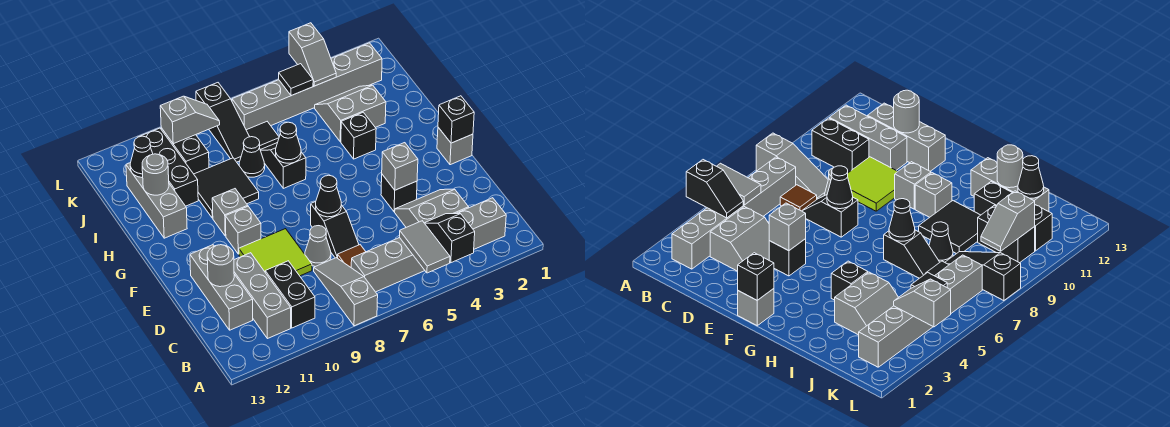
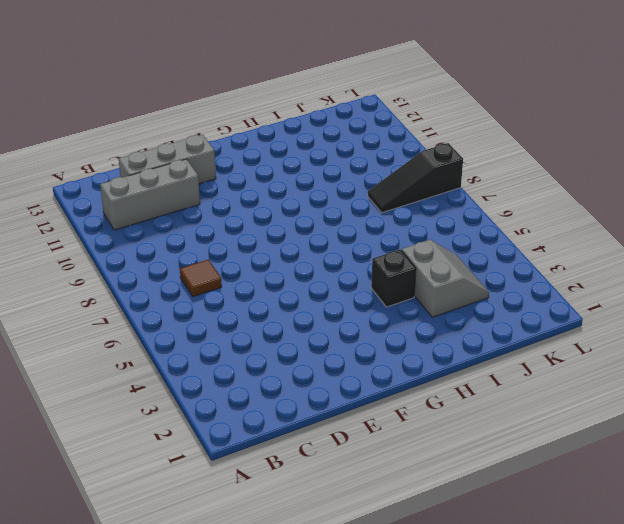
none -> grey slope A8:C8 level 1 top A
none -> grey brick B2:B7 level 1
none -> black brick B10:C10 level 1
none -> grey slope C3:D4 level 1 top C

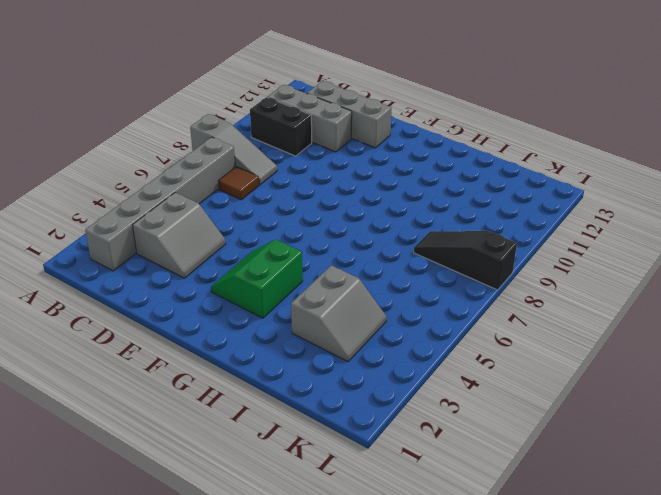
green slope F3:G4 level 1 top G -> none
none -> black slope D7:E7 level 1 top E
none -> grey cone D8 level 1
none -> lime tile D9:E10 level 1
none -> black brick E4 level 1

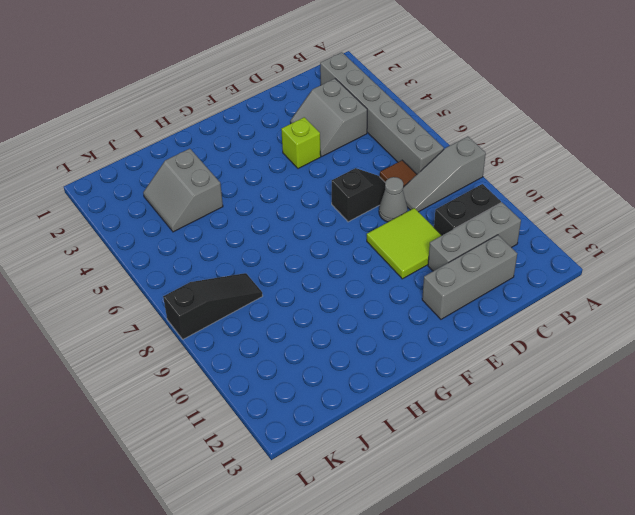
lime brick E4 level 1 -> black brick E4 level 1
none -> grey brick F1 level 1
none -> grey brick F10 level 1
none -> grey brick G10 level 1
none -> black brick H4 level 1

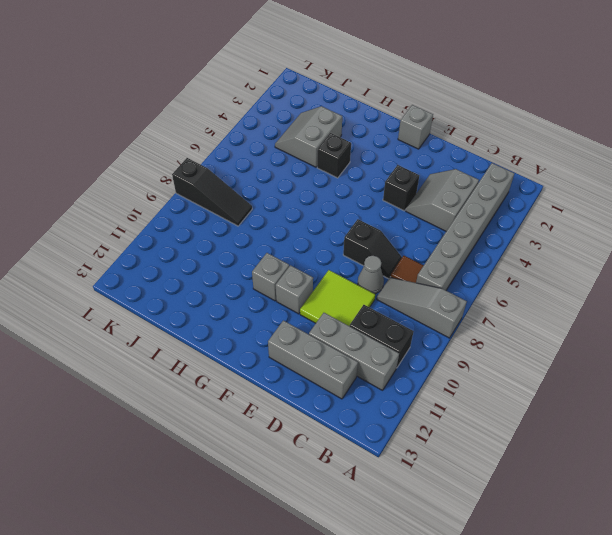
none -> black slope H7:I7 level 1 top H
none -> black tile H9:I10 level 1
none -> grey brick H12:J12 level 1
none -> black cone I8 level 1

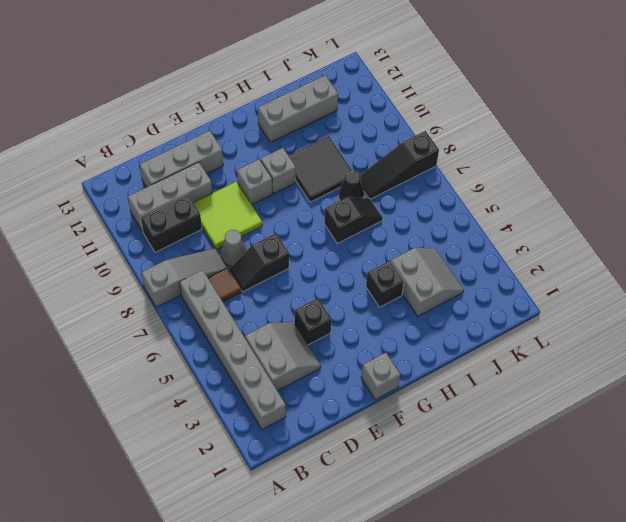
none -> black brick I11:K11 level 1
none -> black tile J7 level 1
none -> black brick J10:K10 level 1
none -> grey brick K2:K7 level 1

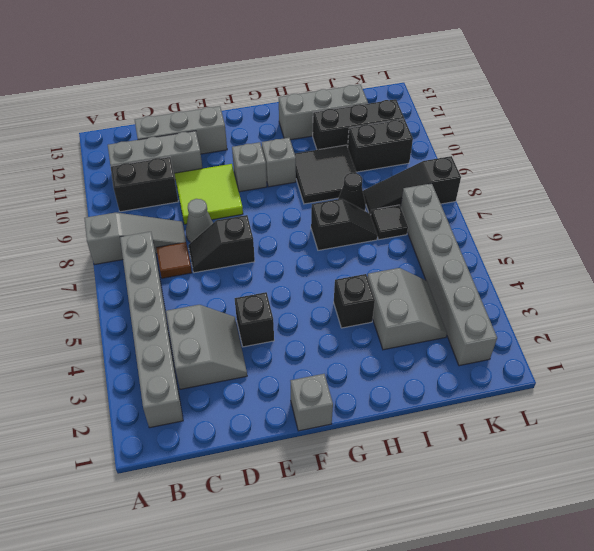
none -> black slope A4:B4 level 2 top A
none -> grey tile A5:B5 level 2
none -> grey round brick D12 level 2
none -> grey brick E4 level 2

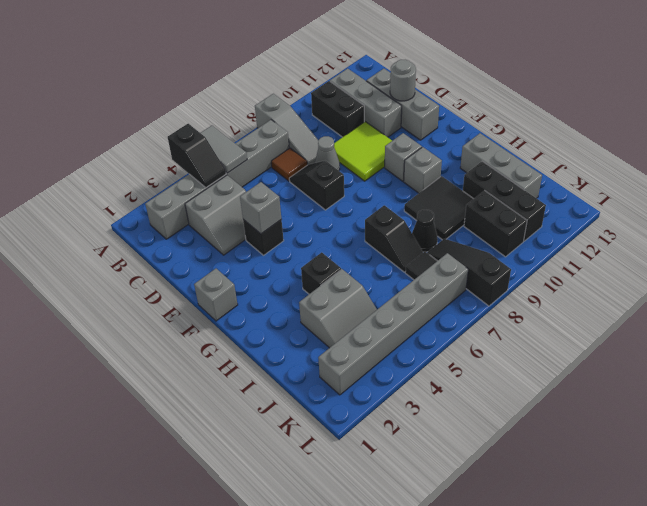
none -> black cone E7 level 2
none -> black brick F1 level 2
none -> black cone H7 level 2
none -> grey round brick I12 level 2

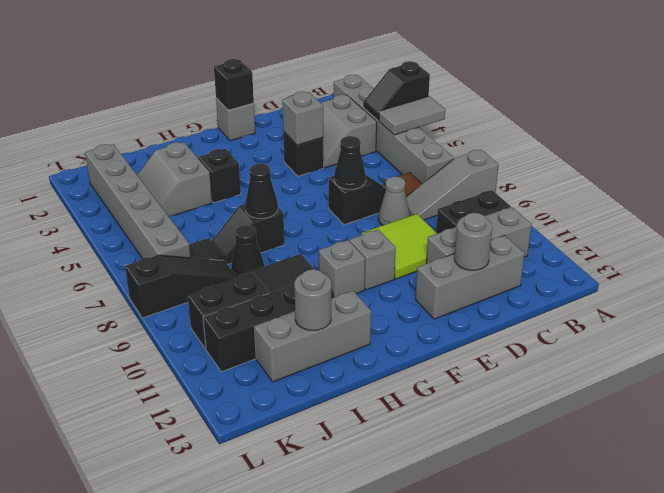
none -> black cone J12 level 2
none -> grey slope K4:L4 level 2 top L
none -> black tile K5 level 2
none -> grey slope K9:K10 level 2 top 10

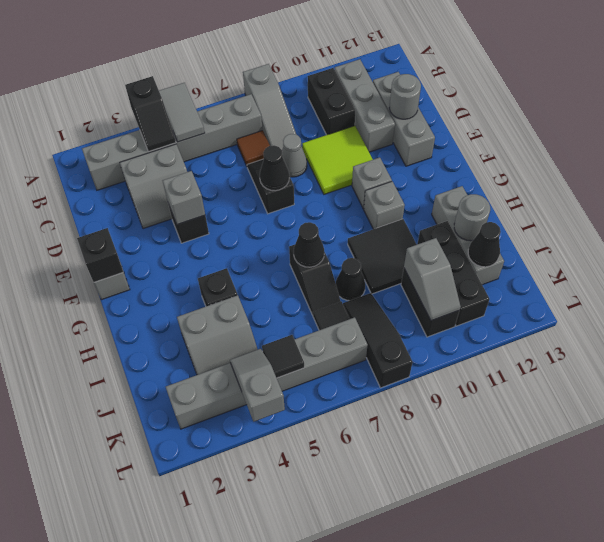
grey slope J10:K10 level 2 top J -> grey slope K9:K10 level 2 top 10

